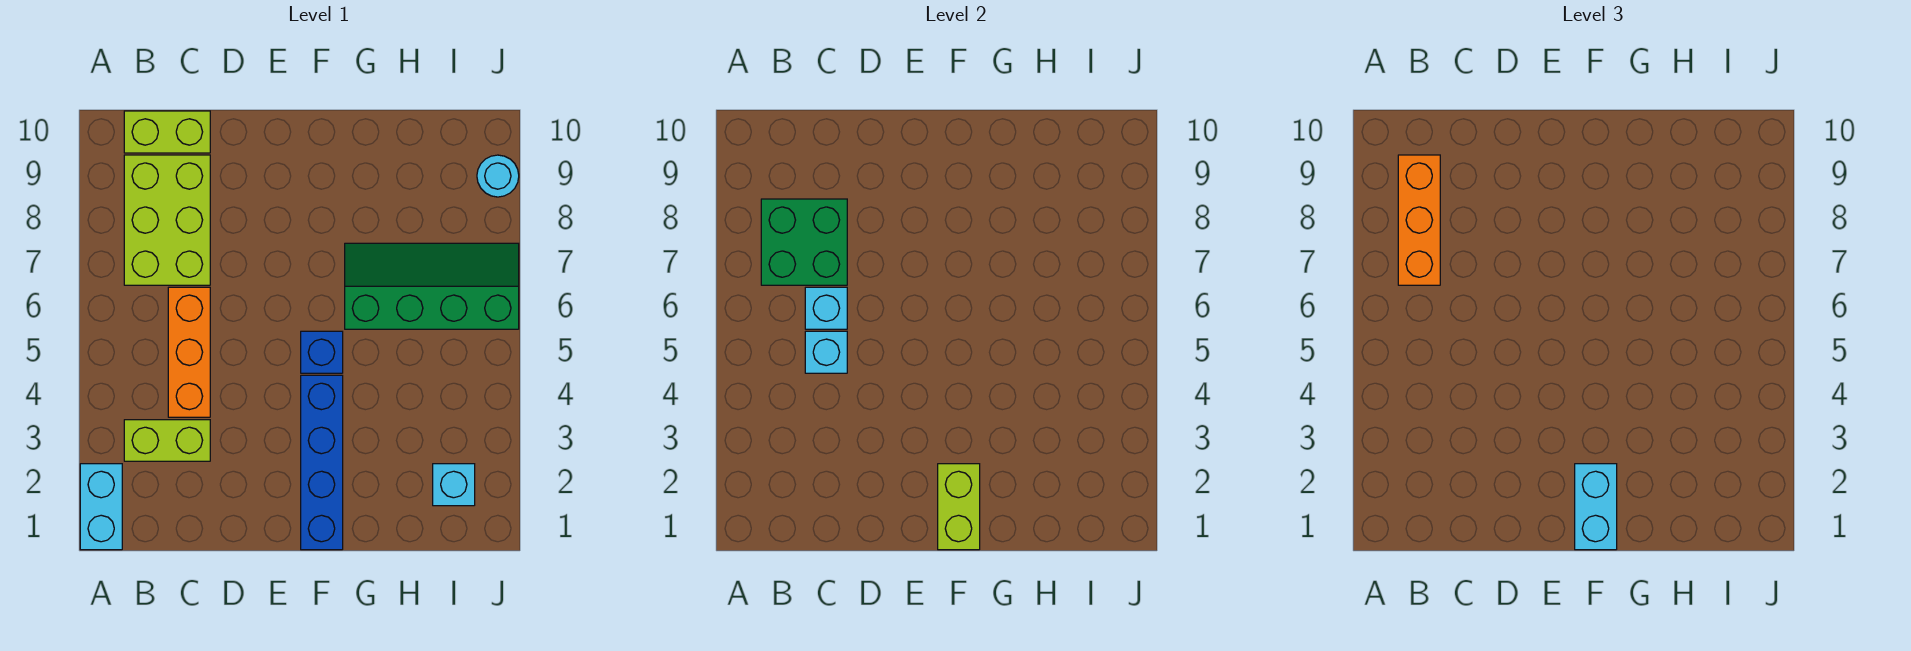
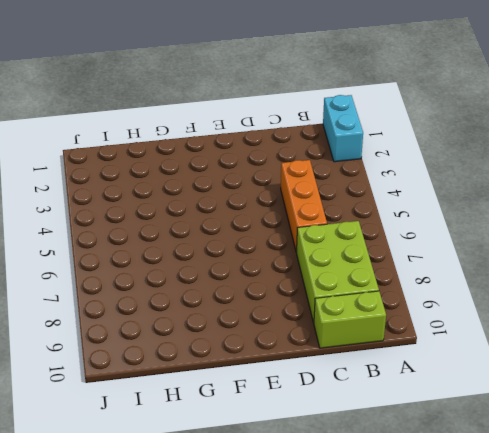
none -> lime brick B3:C3 level 1
none -> blue brick F1:F4 level 1
none -> blue brick F5 level 1

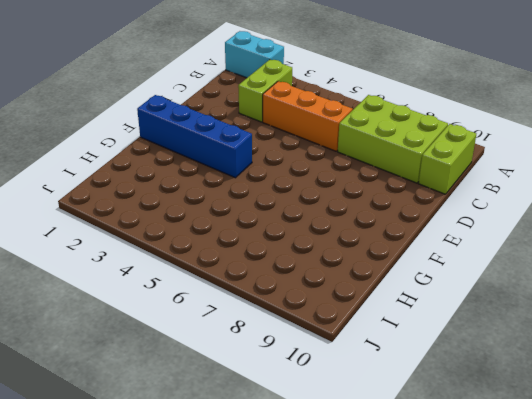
none -> blue brick F5 level 1
none -> green slope G6:J7 level 1 top 6
none -> cyan brick I2 level 1

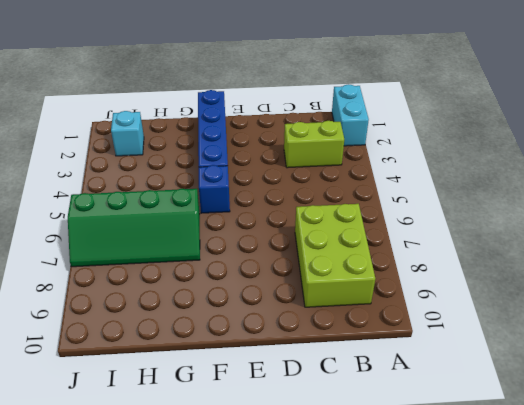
none -> lime brick B10:C10 level 1
none -> orange brick C4:C6 level 1
none -> cyan round brick J9 level 1

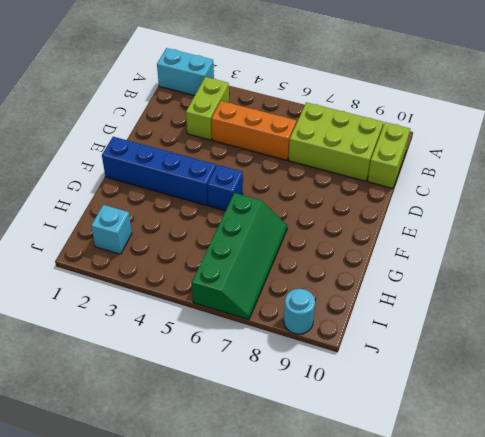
none -> green brick B7:C8 level 2
none -> cyan brick C5 level 2
none -> cyan brick C6 level 2

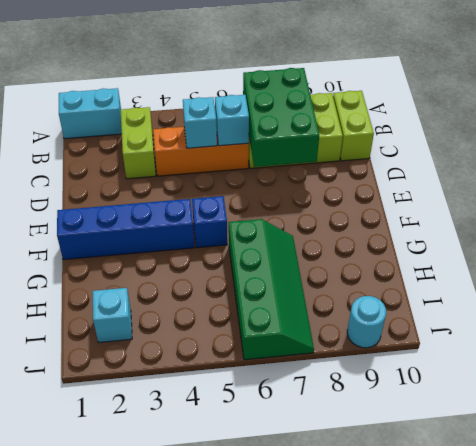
green brick B7:D8 level 2 -> green brick B7:C8 level 2
none -> lime brick F1:F2 level 2
none -> orange brick B7:B9 level 3
none -> cyan brick F1:F2 level 3

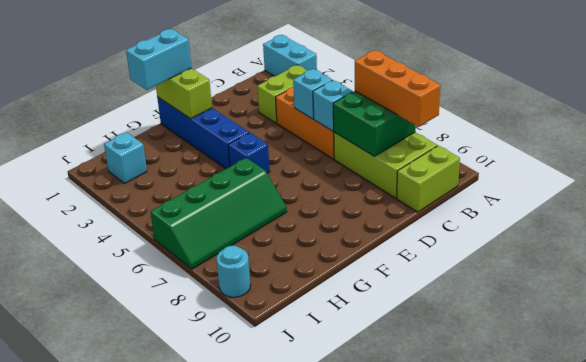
cyan brick F1:G1 level 3 -> cyan brick F1:F2 level 3

